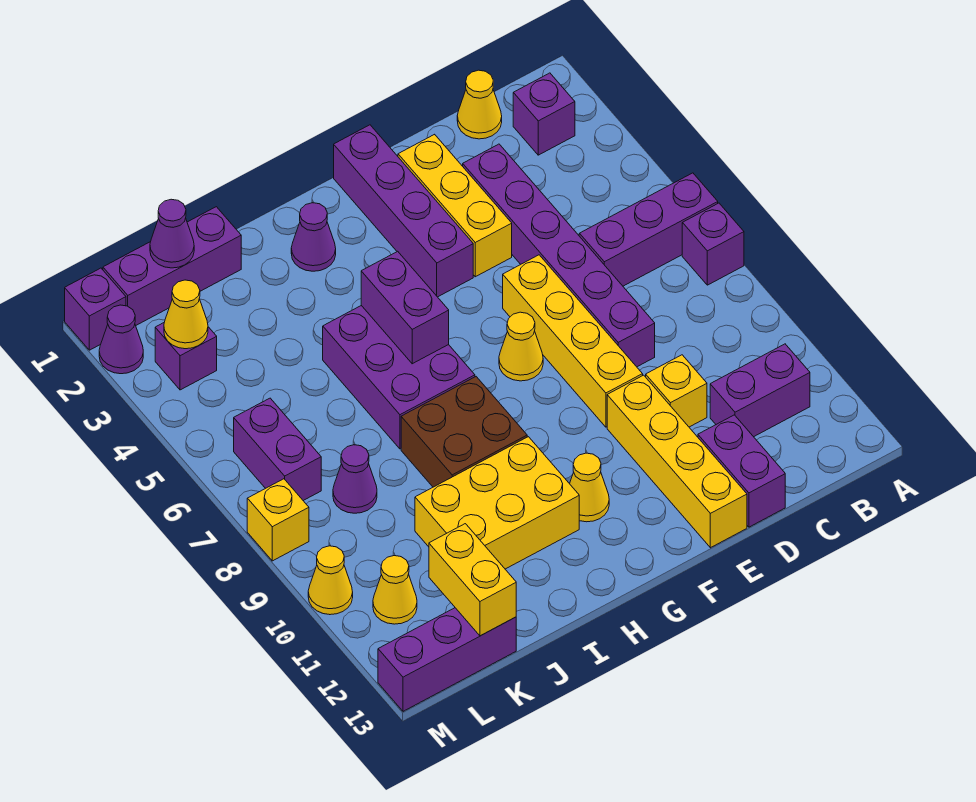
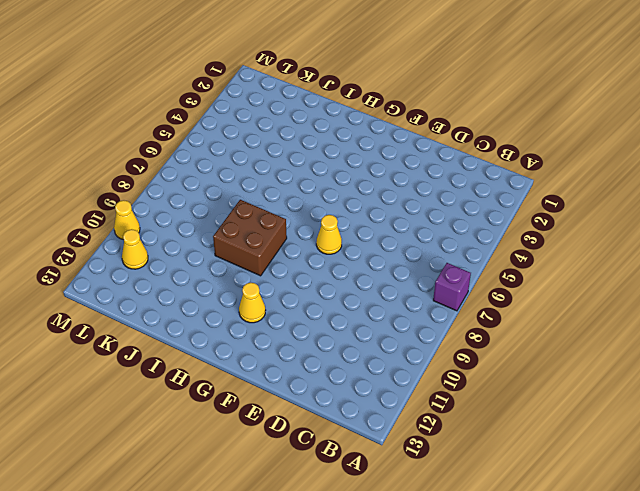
none -> purple brick A6:C6 level 1
none -> purple brick B2 level 1
none -> purple brick B11:C11 level 1
none -> yellow cone C1 level 1

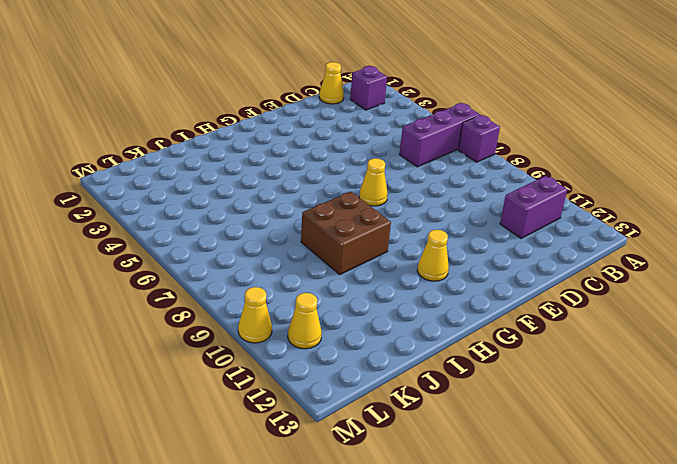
none -> purple brick D3:D8 level 1
none -> yellow brick D10 level 1
none -> purple brick D12:D13 level 1
none -> yellow brick E2:E4 level 1

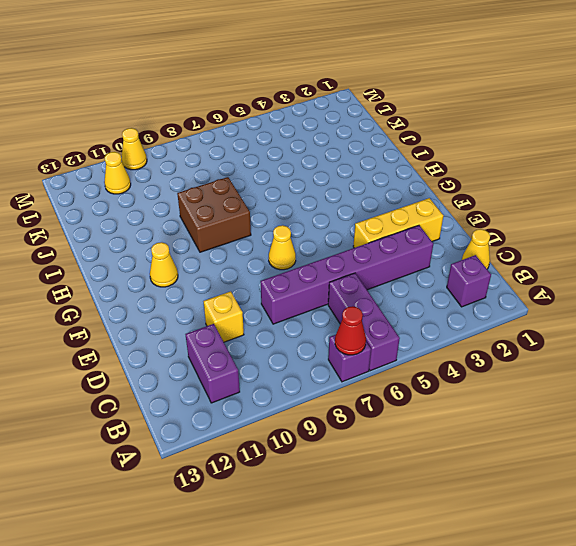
red cone A7 level 2 -> none
none -> purple brick D12:D13 level 1
none -> yellow brick E6:E9 level 1
none -> yellow brick E10:E13 level 1
none -> purple brick F1:F4 level 1

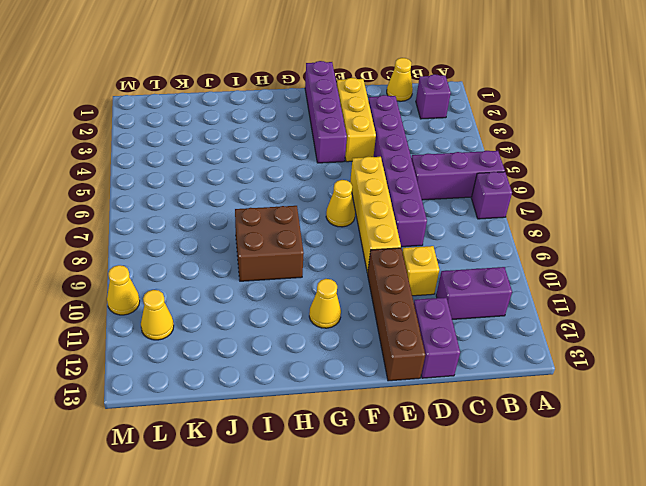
brown brick E10:E13 level 1 -> yellow brick E10:E13 level 1
none -> purple cone H2 level 1
none -> purple brick H5:I7 level 1
none -> yellow brick H10:J11 level 1
none -> purple brick J1:L1 level 1

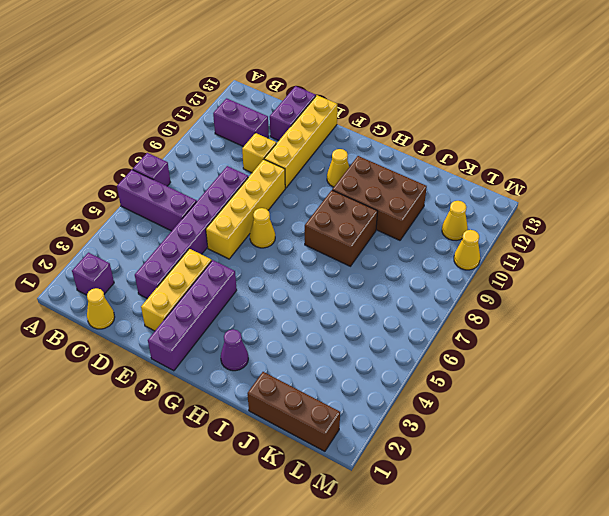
brown brick H10:J11 level 1 -> yellow brick H10:J11 level 1
brown brick J1:L1 level 1 -> purple brick J1:L1 level 1
none -> purple brick H5:I7 level 1
none -> purple cone K8 level 1
none -> purple brick K13:M13 level 1
none -> purple brick L3 level 1

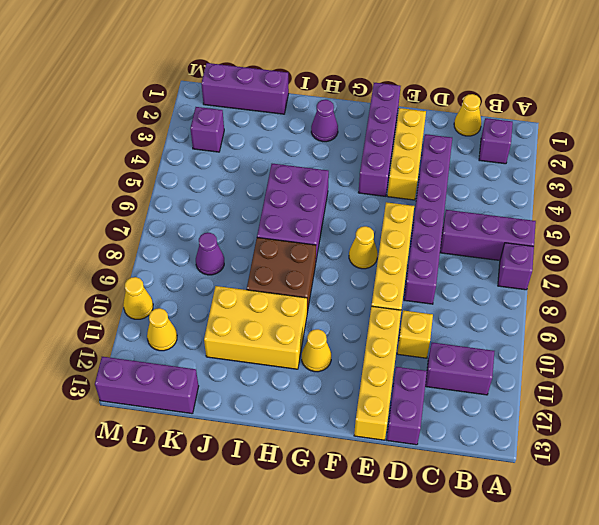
none -> purple brick L6:L7 level 1
none -> purple brick M1 level 1
none -> purple cone M2 level 1
none -> yellow brick M8 level 1

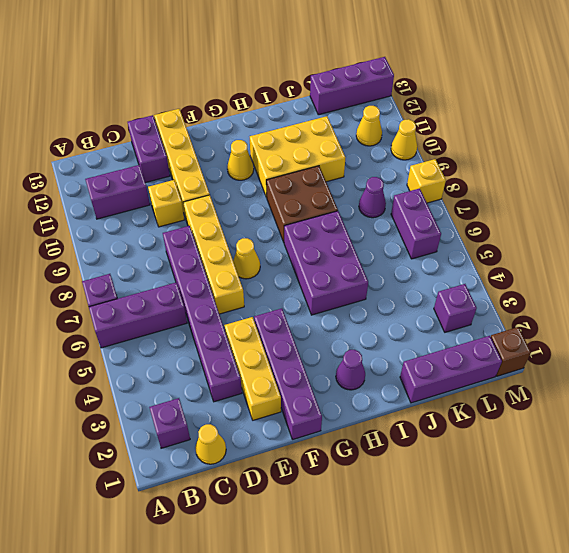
brown brick M1 level 1 -> purple brick M1 level 1
none -> purple cone M2 level 1
none -> purple brick H5:H6 level 2
none -> purple cone K1 level 2
none -> yellow brick K12:K13 level 2

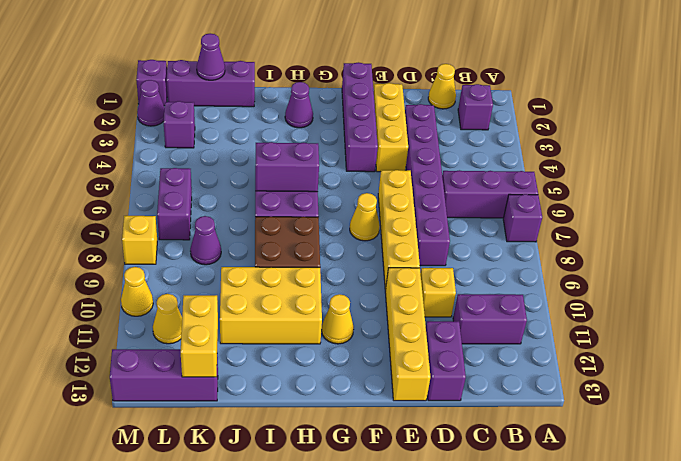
purple brick H6:I6 level 2 -> purple brick H5:H6 level 2
none -> yellow cone L3 level 2

